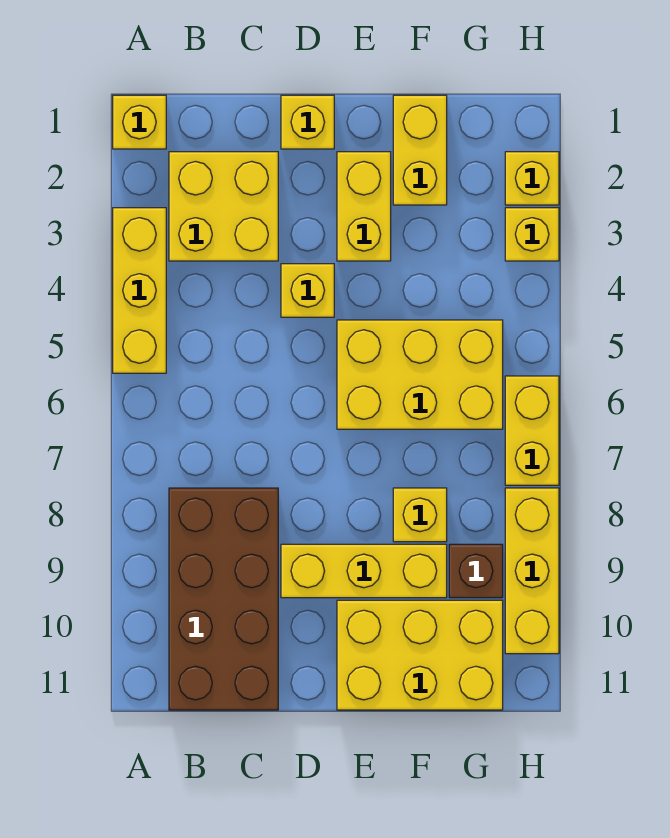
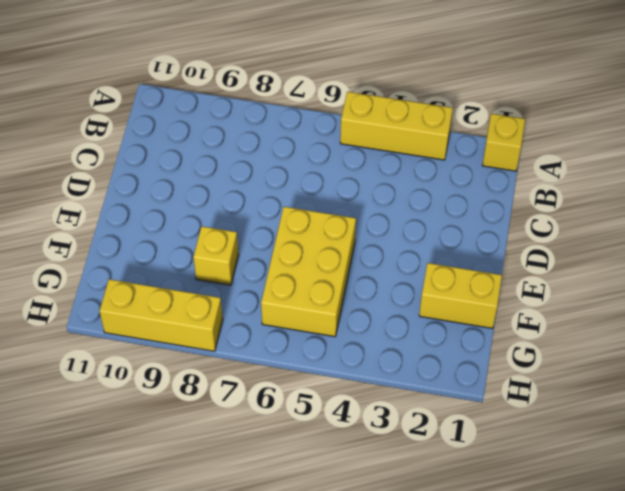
none -> yellow brick B2:C3 level 1
none -> brown brick B8:C11 level 1
none -> yellow brick D1 level 1

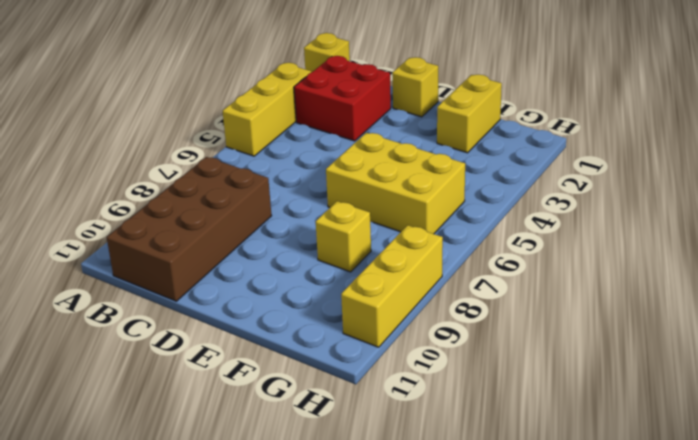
red brick B2:C3 level 1 -> yellow brick B2:C3 level 1
none -> yellow brick D4 level 1
none -> yellow brick D9:F9 level 1
none -> yellow brick E2:E3 level 1

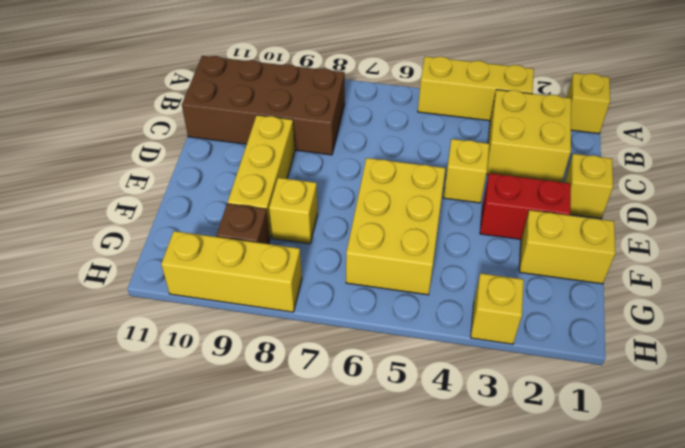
red brick E2:E3 level 1 -> yellow brick E2:E3 level 1
none -> yellow brick E10:G11 level 1
none -> yellow brick H2 level 1
none -> yellow brick H6:H7 level 1

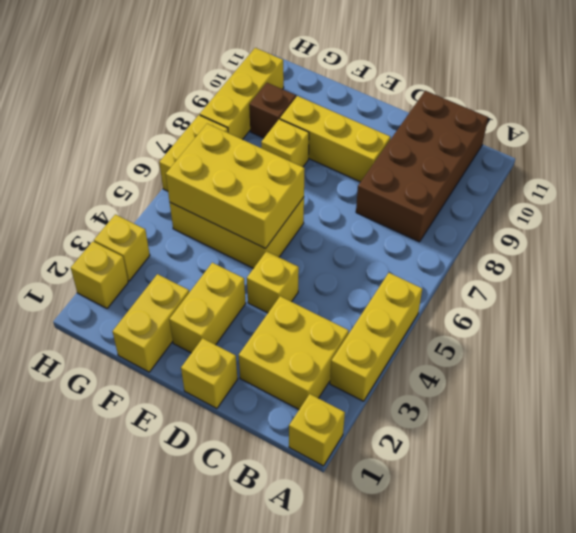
yellow brick E5:G6 level 2 -> yellow brick E10:G11 level 1

